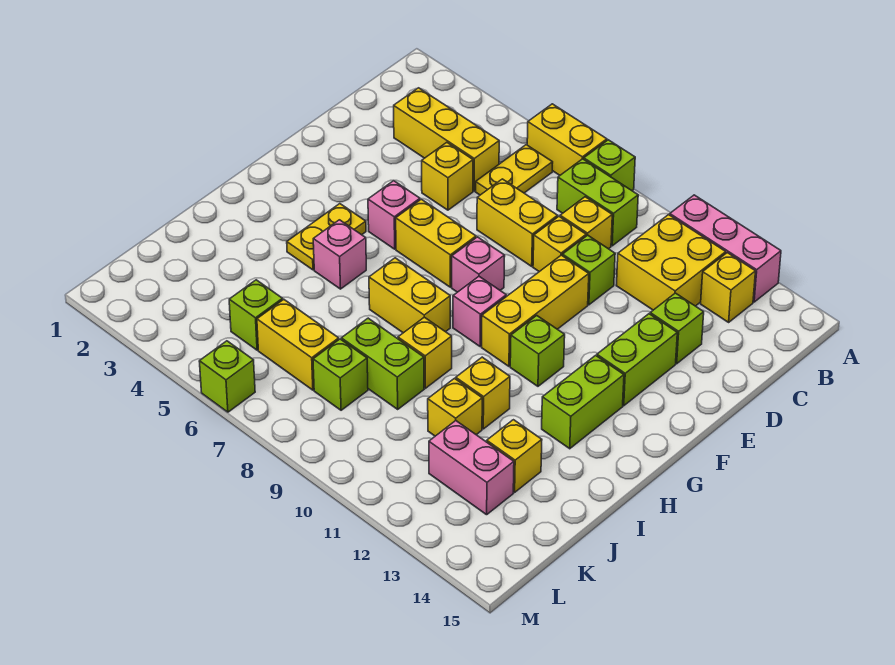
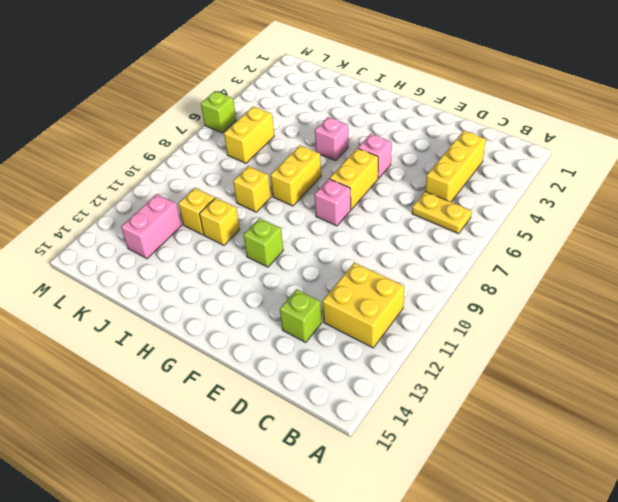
none -> yellow brick A6:A7 level 1
none -> lime brick A8 level 1
none -> pink brick A11:A13 level 1
none -> lime brick B8:B9 level 1

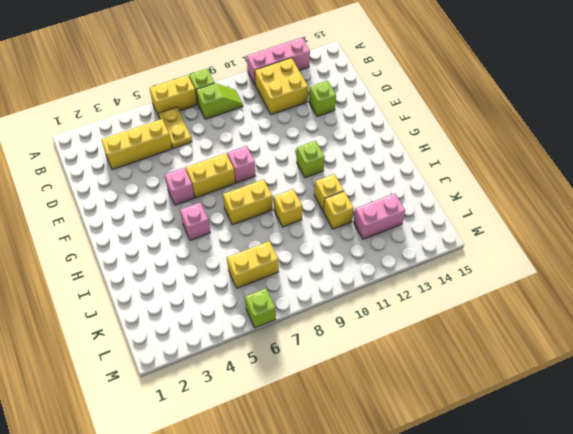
lime slope B8:B9 level 1 top 8 -> lime brick B8:B9 level 1
none -> yellow brick B13 level 1
none -> yellow brick C9 level 1
none -> yellow brick D5 level 1
none -> yellow brick D7:D8 level 1

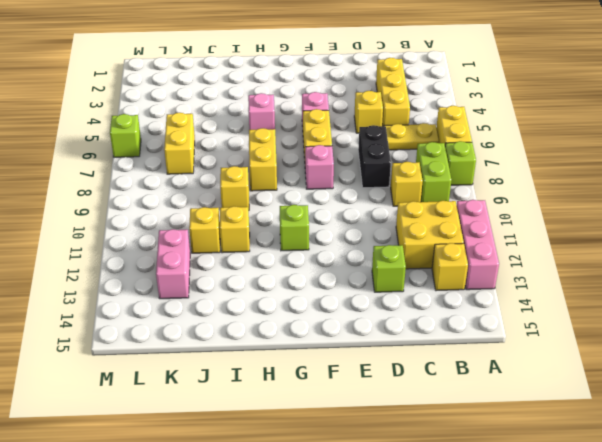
black brick D7:D8 level 1 -> yellow brick D7:D8 level 1
none -> yellow brick D9 level 1
none -> lime brick D10 level 1
none -> yellow brick E10:G10 level 1
none -> lime brick E13:F13 level 1

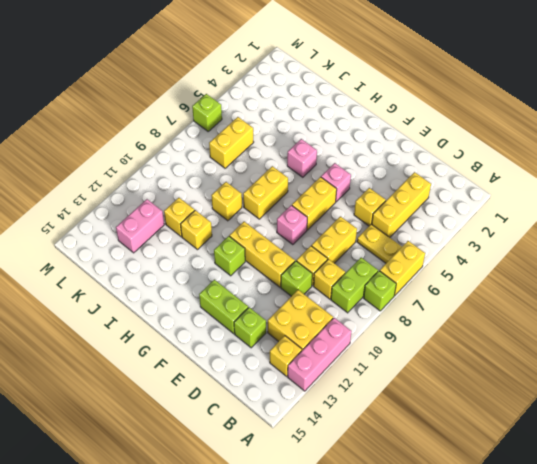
none -> yellow plate G4:H4 level 1
none -> pink brick G9 level 1
none -> lime brick G13:H13 level 1
none -> lime brick J8:J9 level 1

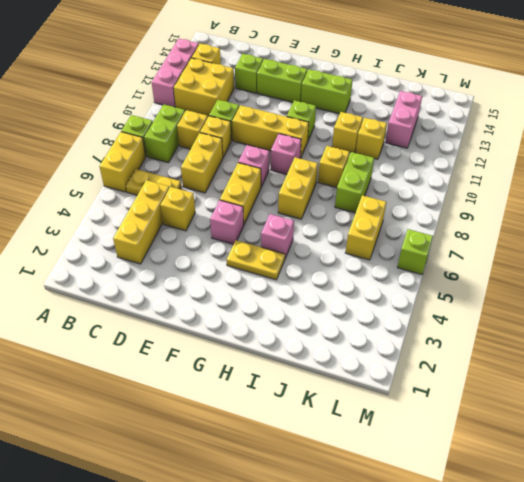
none -> yellow brick J13 level 1
none -> lime brick K5 level 1
none -> lime brick K8 level 1

